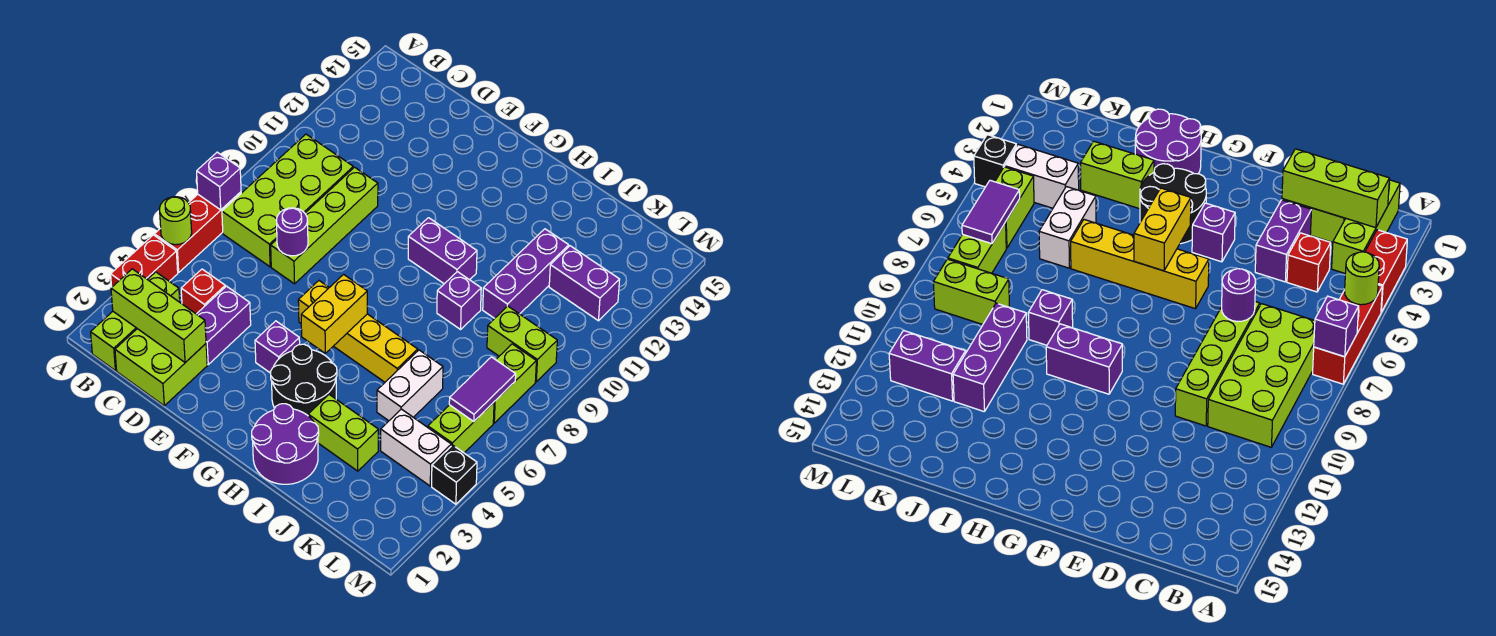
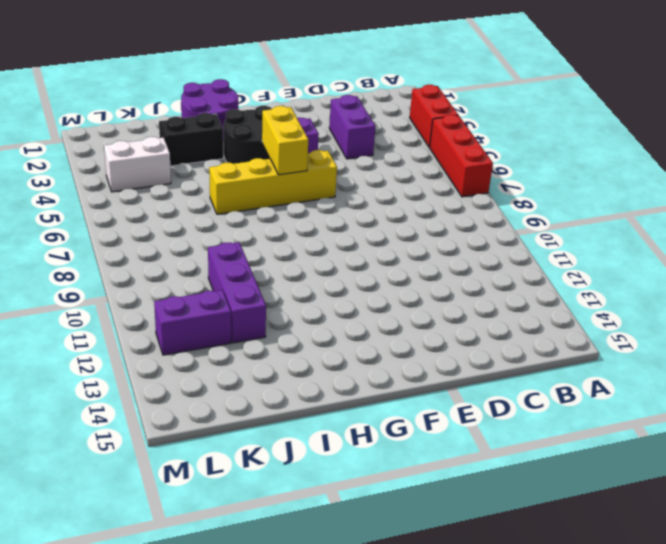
black brick I3:J3 level 1 -> lime brick I3:J3 level 1
none -> lime brick B1:B3 level 1
none -> lime brick B7:C10 level 1
none -> lime brick C1:D2 level 1

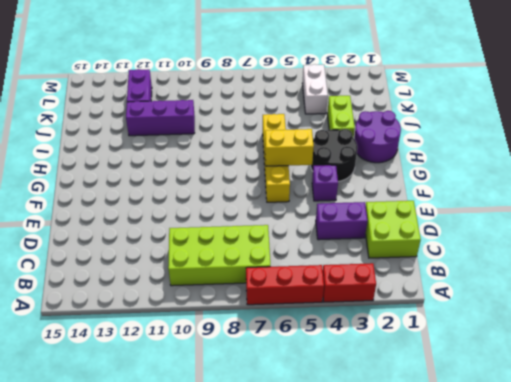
none -> lime brick B1:B3 level 1
none -> red brick C4 level 1
none -> lime brick D7:D10 level 1

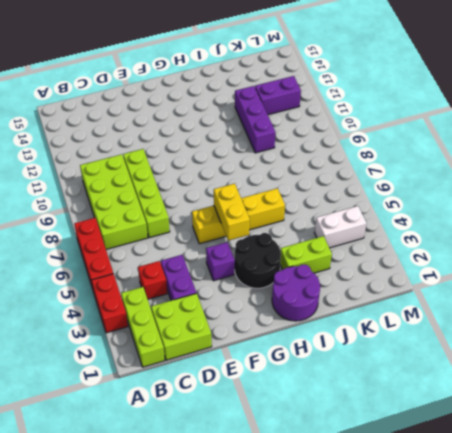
none -> purple brick G10:H10 level 1
none -> purple brick I9 level 1
none -> white brick J5:J6 level 1

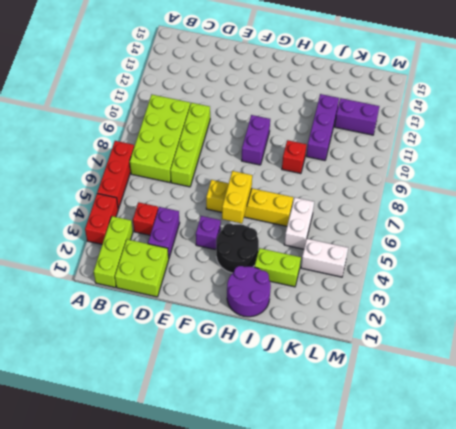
purple brick G9:G10 level 1 -> purple brick G10:H10 level 1
red brick I9 level 1 -> purple brick I9 level 1
none -> lime brick K9:L9 level 1
none -> lime brick L5:L6 level 1
none -> lime brick L7:L8 level 1

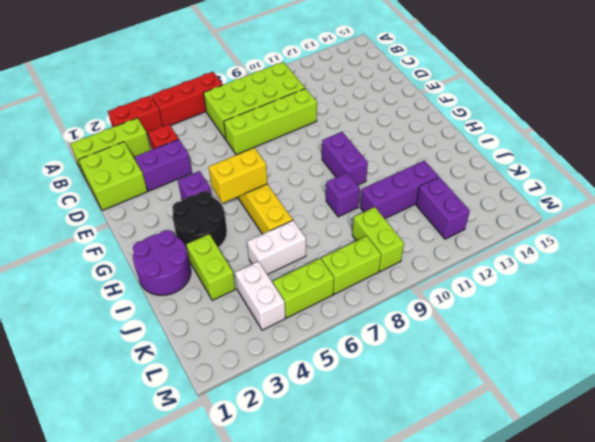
none -> black brick M4 level 1
none -> lime round brick A5 level 2
none -> purple brick A7 level 2

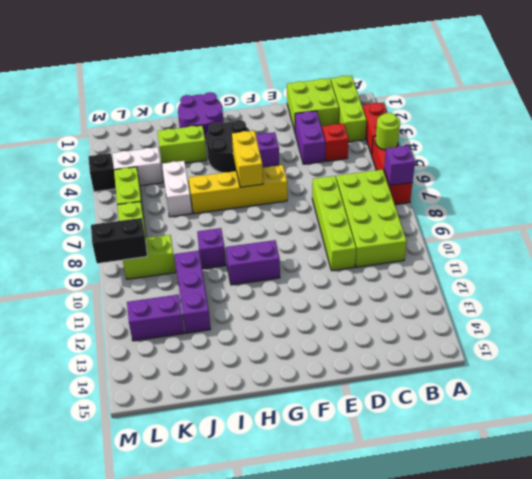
black brick L9:M9 level 2 -> none
none -> lime brick B2:D2 level 2
none -> purple round brick D7 level 2
none -> purple tile L6:L7 level 2

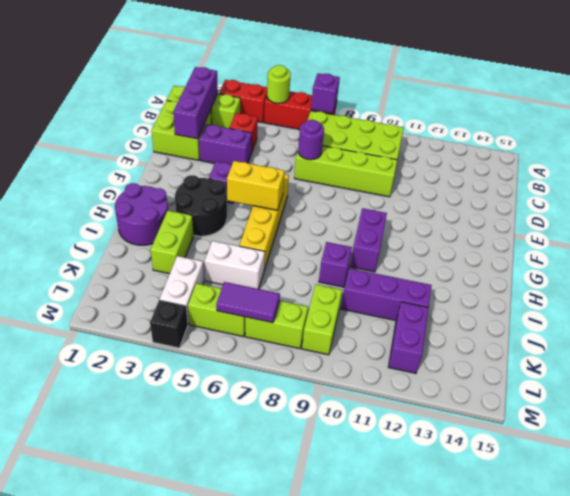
purple brick B2:D2 level 2 -> lime brick B2:D2 level 2

